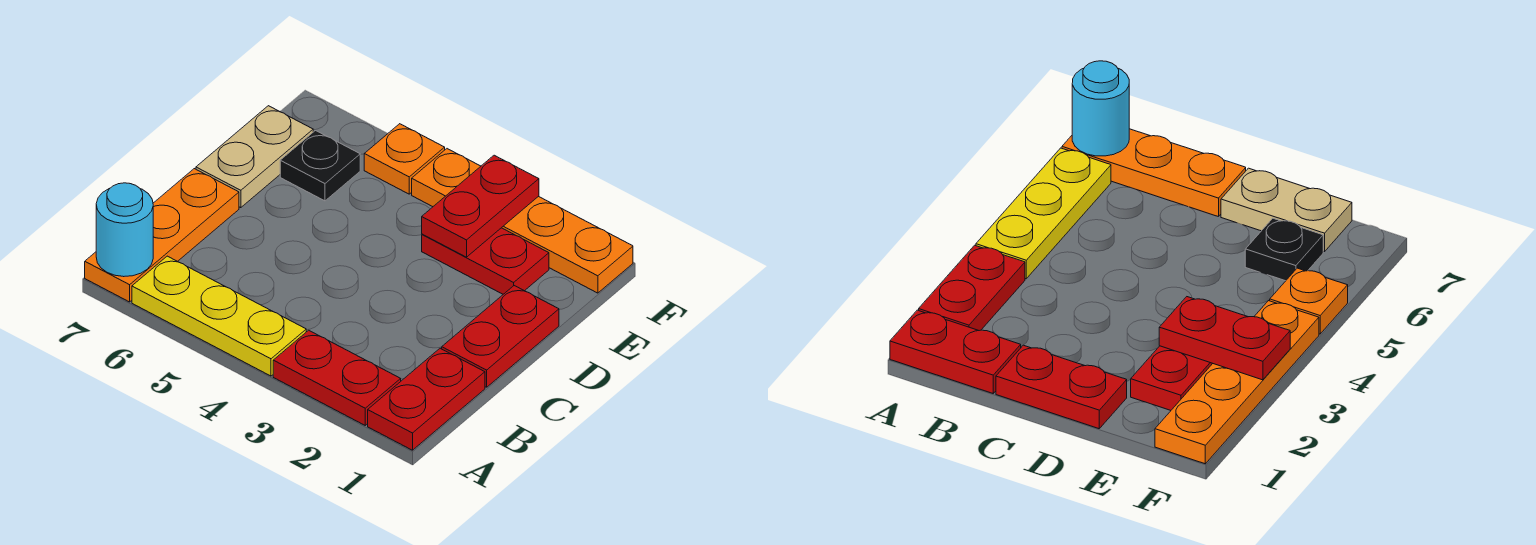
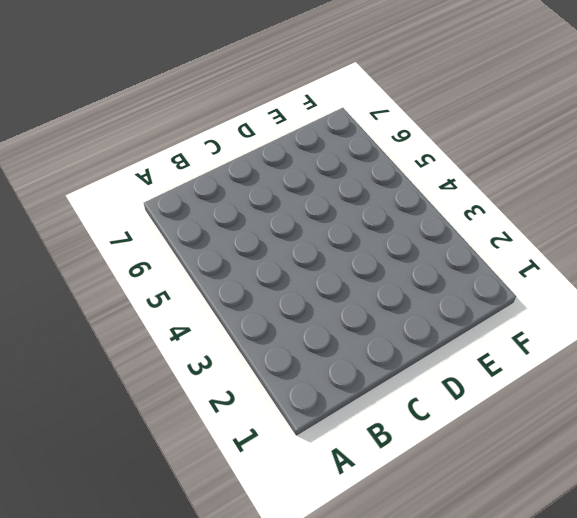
none -> red plate A1:B1 level 1
none -> red plate A2:A3 level 1
none -> yellow plate A4:A6 level 1

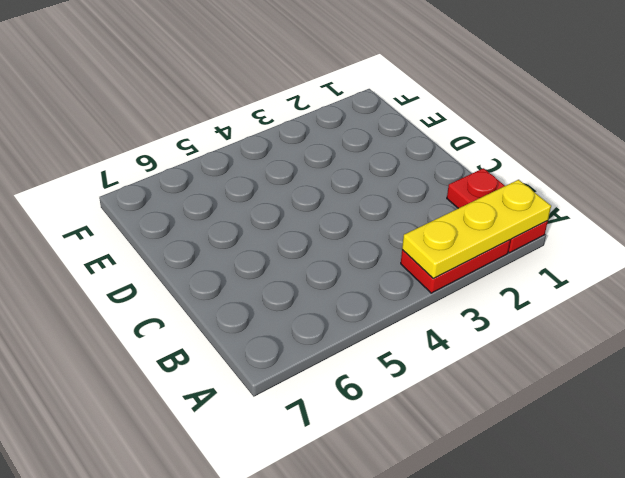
yellow plate A1:A3 level 2 -> yellow plate A4:A6 level 1
none -> orange plate A7:C7 level 1
none -> red plate C1:D1 level 1
none -> tan plate D7:E7 level 1

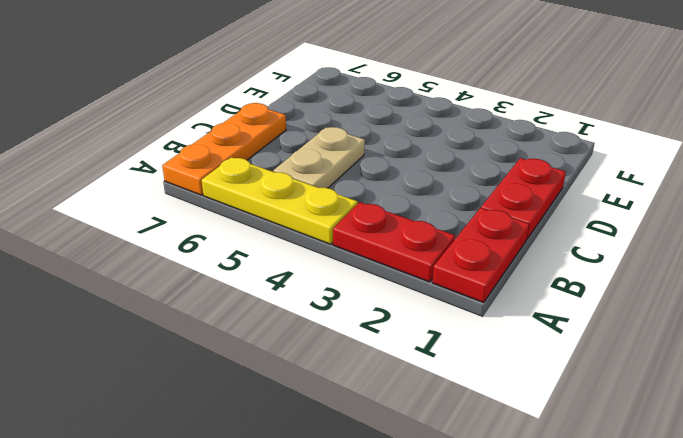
tan plate B5:C5 level 1 -> tan plate D7:E7 level 1
none -> red plate E2:E3 level 1
none -> black plate E6 level 1
none -> orange plate F1:F4 level 1

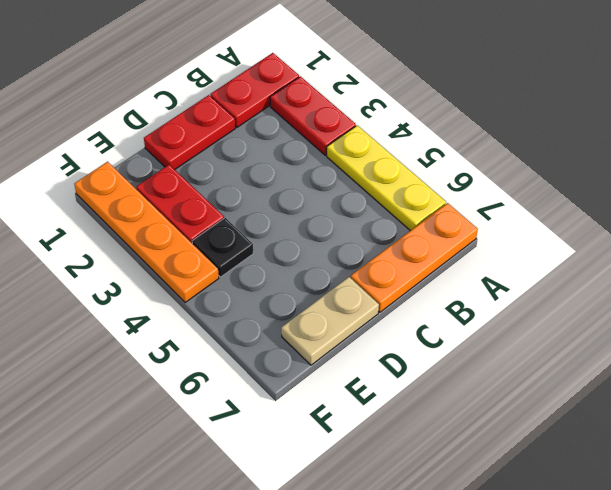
black plate E4 level 1 -> black plate E6 level 1
none -> orange plate F5 level 1
none -> cyan round brick A7 level 2
none -> red plate E3:F3 level 2

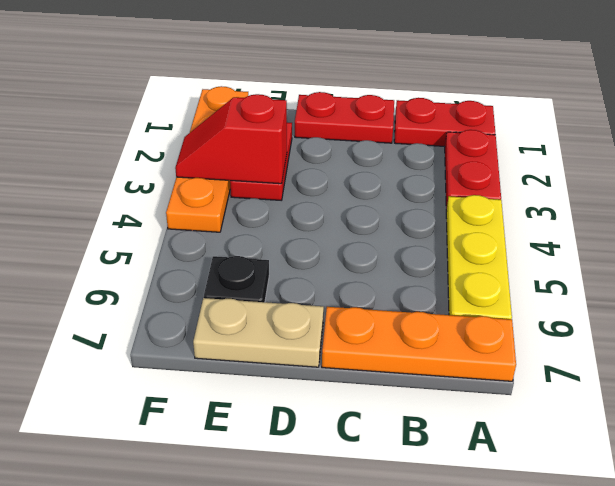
red slope E3:F3 level 2 top E -> red plate E3:F3 level 2
none -> orange plate F5 level 1
none -> cyan round brick A7 level 2

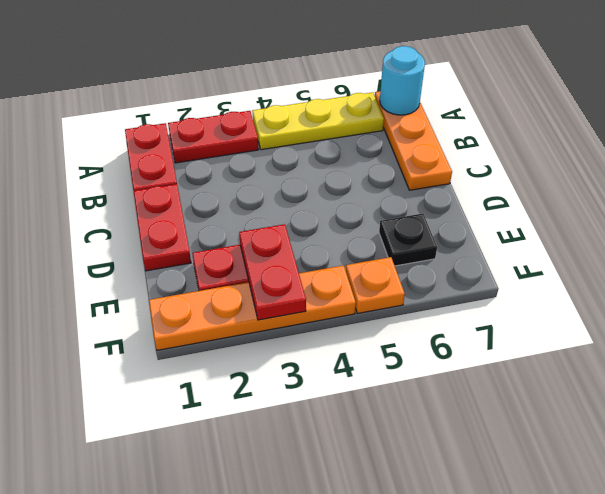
none -> tan plate D7:E7 level 1

